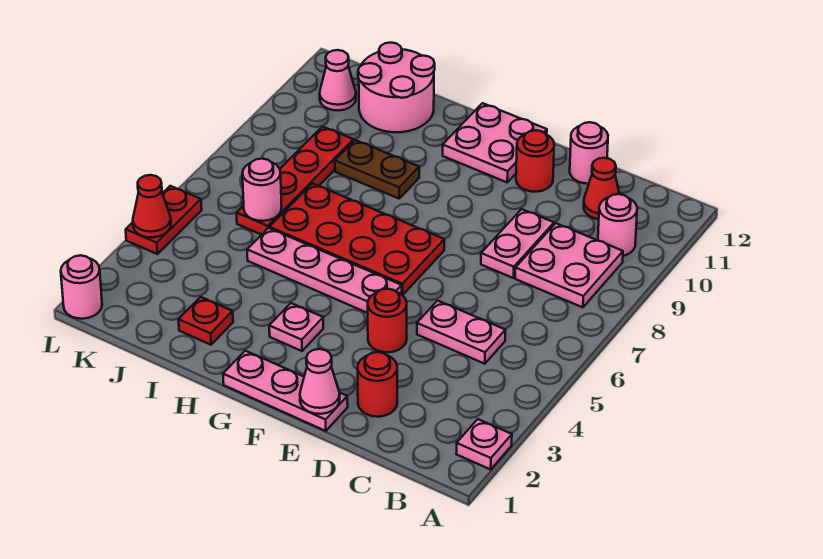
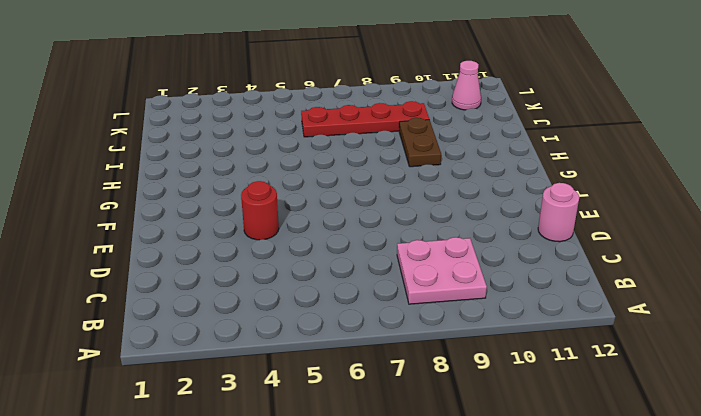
none -> pink plate A2 level 1
none -> pink round brick B10 level 1
none -> pink plate C5:D5 level 1

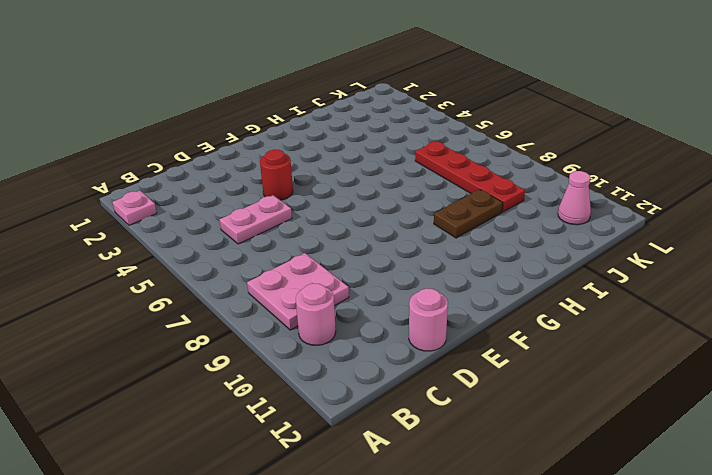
none -> red cone C11 level 1
none -> red round brick D2 level 1
none -> pink plate D8:D9 level 1

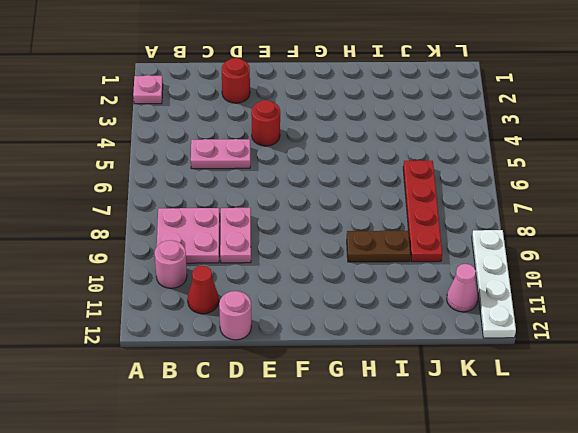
white plate L9:L12 level 1 -> none
none -> pink plate E1:G1 level 1
none -> red round brick E11 level 1
none -> pink plate F5:I5 level 1

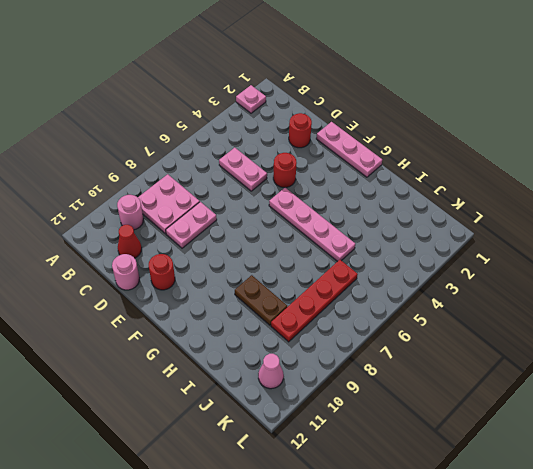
none -> red plate F6:I7 level 1
none -> pink plate F11:G12 level 1
none -> pink plate G3 level 1

